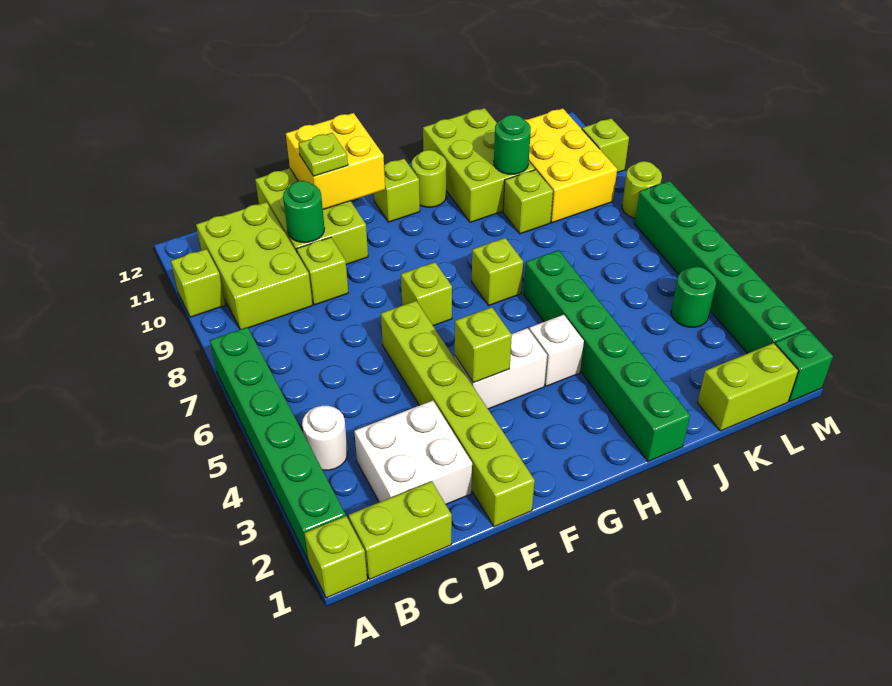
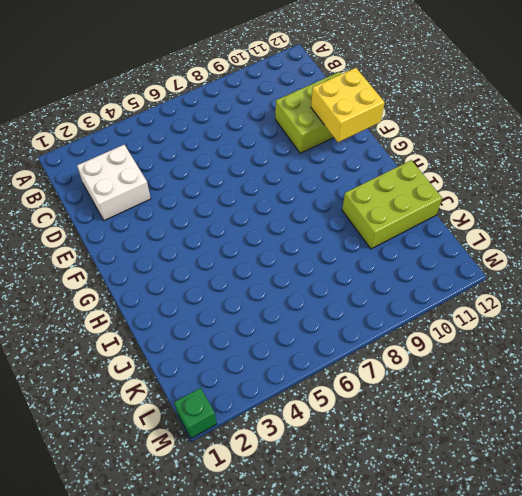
none -> lime brick A1 level 1
none -> green brick A2:A7 level 1
none -> lime brick A10 level 1
none -> lime brick B1:C1 level 1

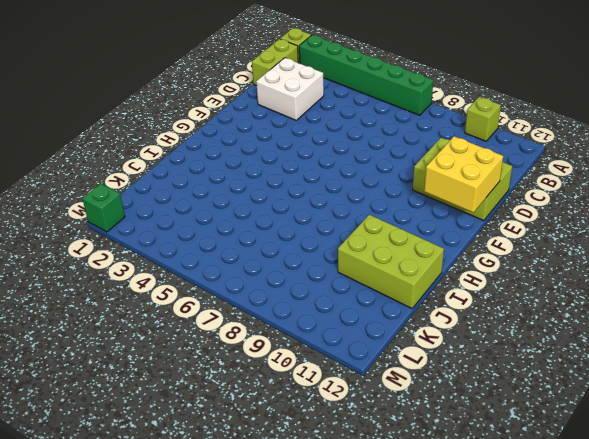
none -> white round brick B4 level 1
none -> lime brick B9:C11 level 1
none -> lime brick D9 level 1
none -> lime brick E1:E6 level 1

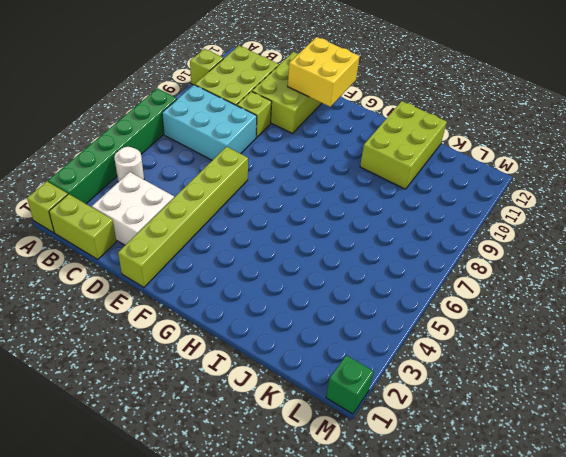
cyan brick B7:D8 level 1 -> none
none -> white brick F4:G4 level 1
none -> lime brick F7 level 1
none -> lime brick G11 level 1
none -> white brick H4 level 1

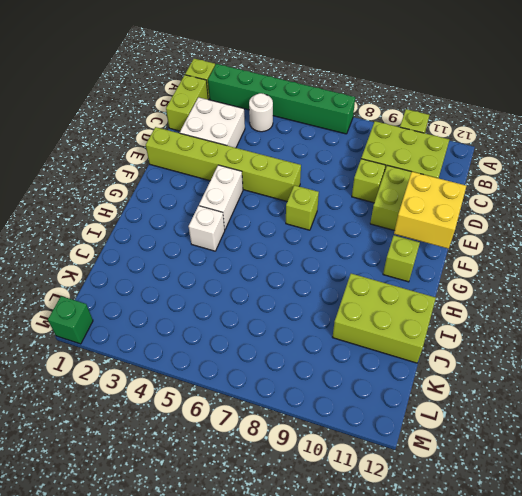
none -> lime brick H7 level 1
none -> lime round brick H11 level 1
none -> green brick I1:I6 level 1
none -> lime brick J9 level 1

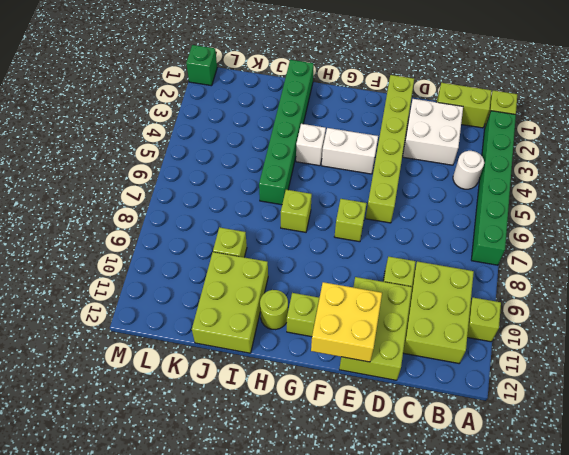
none -> lime brick K1:L1 level 1
none -> yellow brick K9:L11 level 1
none -> green round brick L4 level 1
none -> green brick M2:M7 level 1

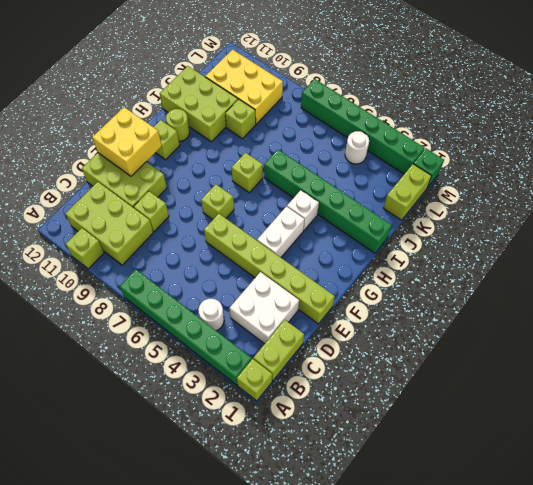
white round brick L4 level 1 -> green round brick L4 level 1
none -> lime round brick M8 level 1
none -> lime brick M10 level 1
none -> green round brick D10 level 2
none -> lime brick F4 level 2

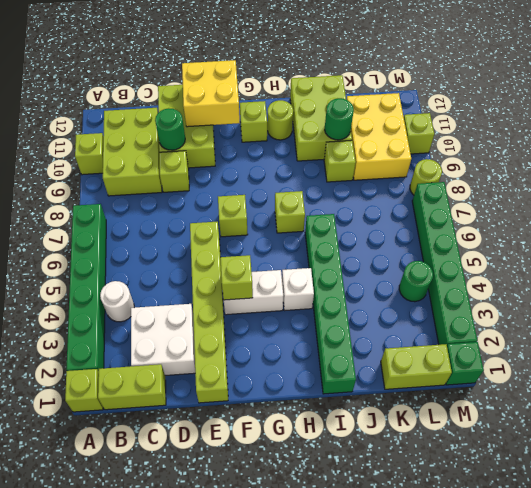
none -> lime plate E11 level 3

